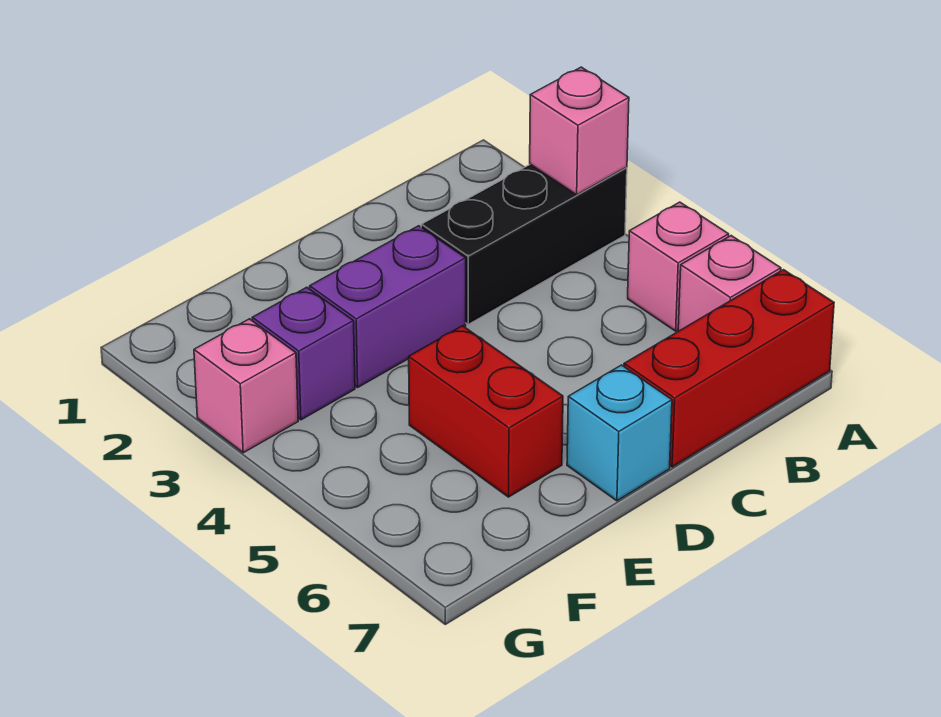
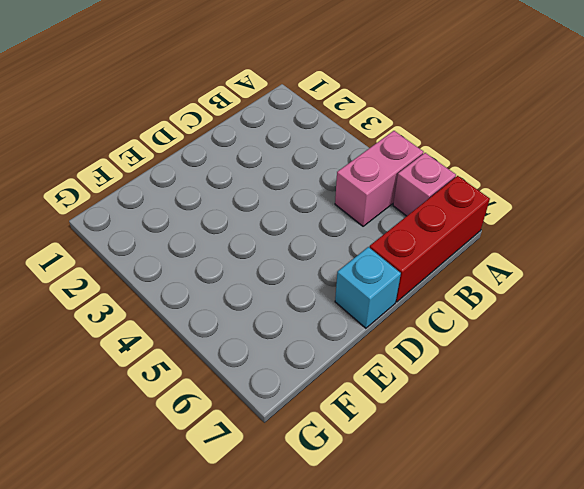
pink brick A5:B5 level 1 -> pink brick A5 level 1
none -> black brick A3:C3 level 1
none -> purple brick D3:E3 level 1

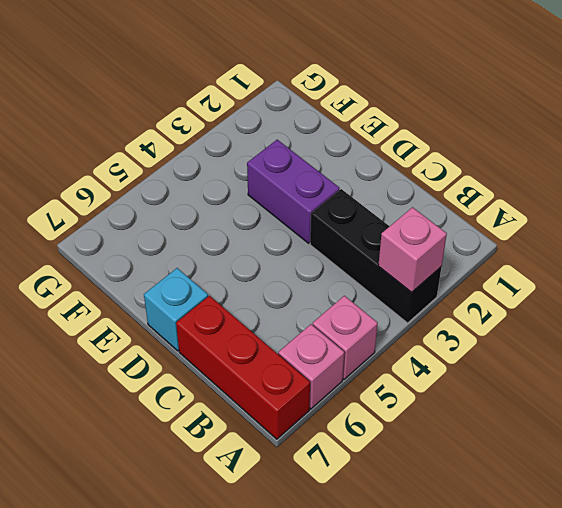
none -> red brick E5:E6 level 1
none -> purple brick F3 level 1

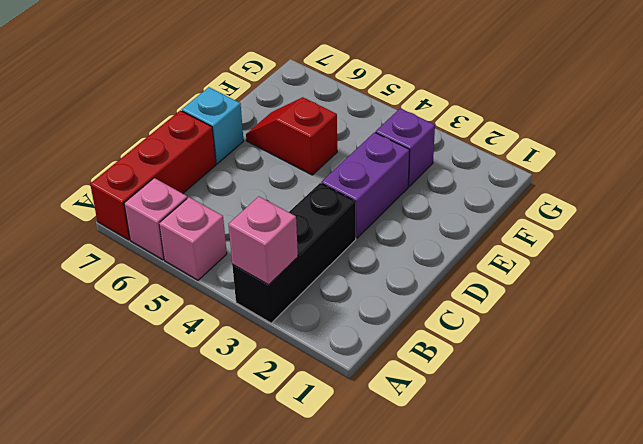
red slope E5:E6 level 1 top 5 -> red brick E5:E6 level 1
none -> pink brick G3 level 1

